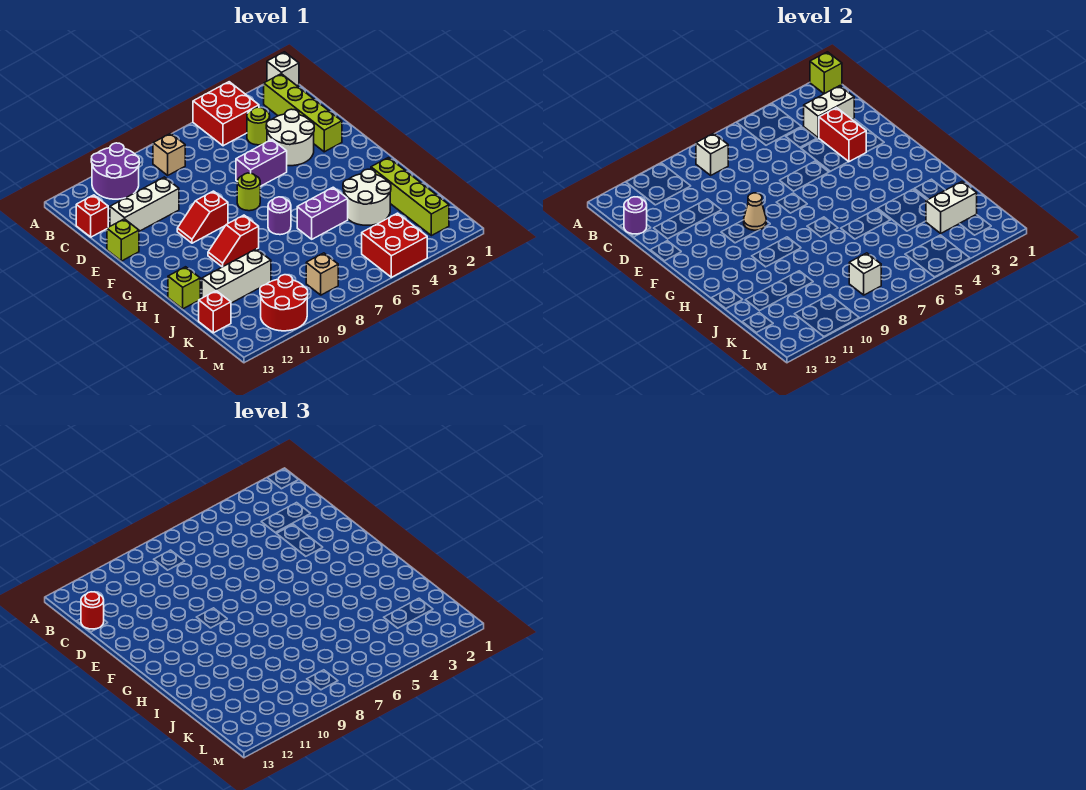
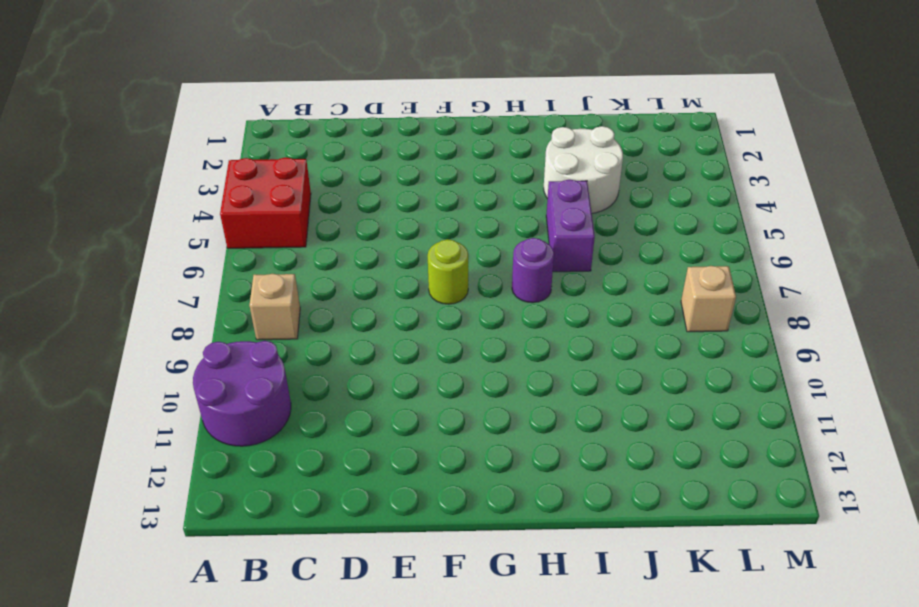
none -> white brick A1 level 1
none -> lime brick B2:E2 level 1
none -> lime round brick C4 level 1
none -> red brick C13 level 1

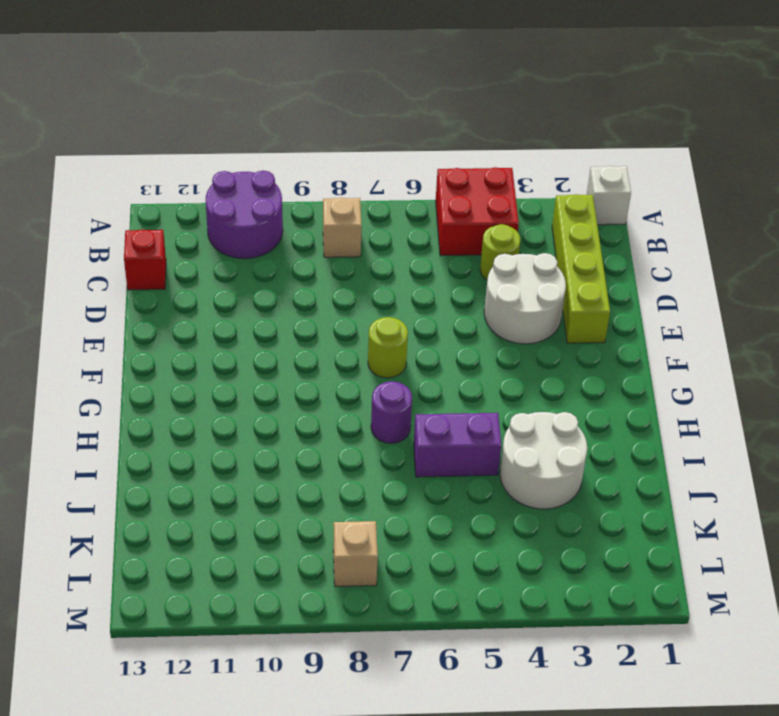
none -> white brick D10:D12 level 1
none -> purple brick E5:E6 level 1
none -> lime brick E13 level 1
none -> red slope F9:F10 level 1 top 9

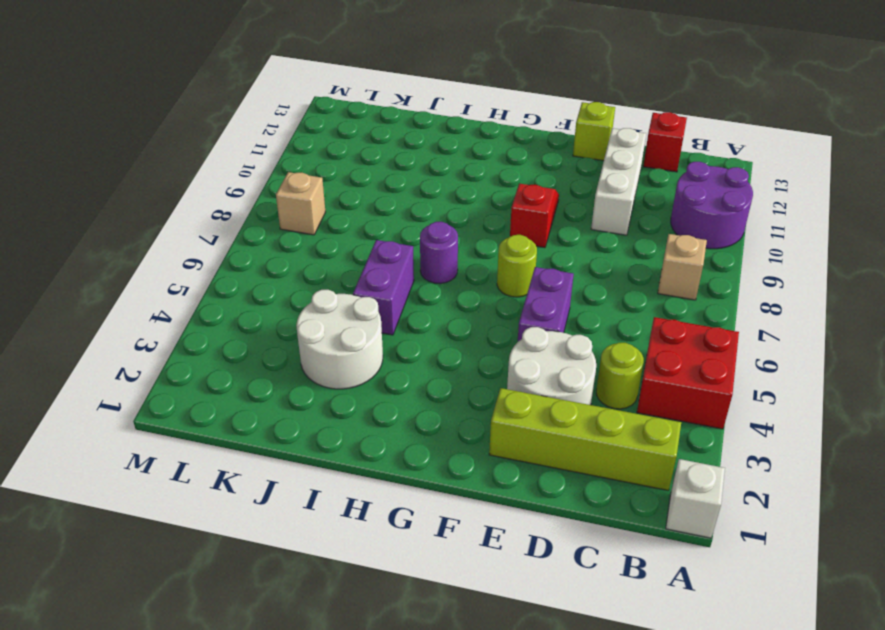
none -> red slope H9:H10 level 1 top 9
none -> lime brick I2:L2 level 1
none -> lime brick I13 level 1
none -> white brick J10:J12 level 1

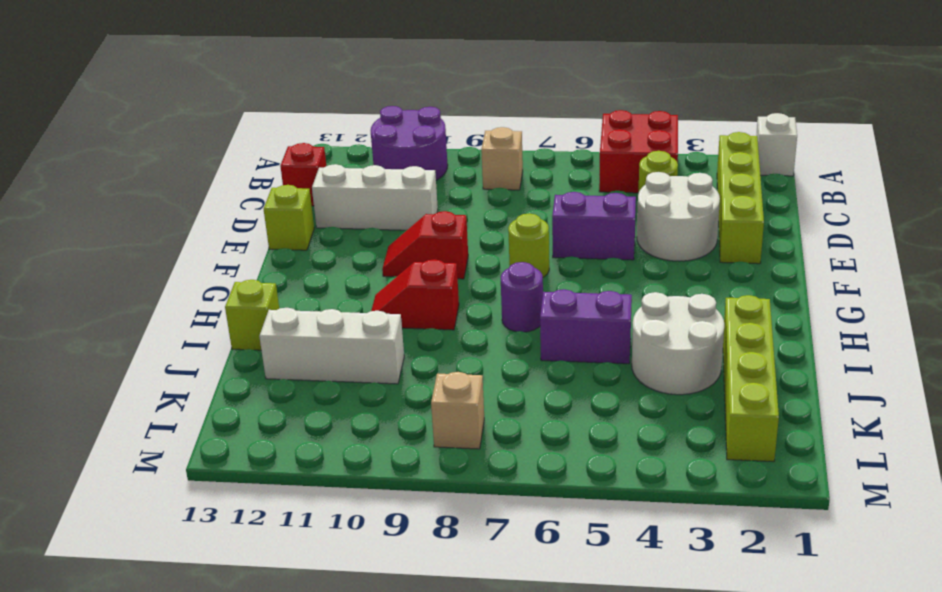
none -> red brick K13 level 1
none -> red brick L4:M5 level 1
none -> red round brick L10:M11 level 1
none -> lime brick A1 level 2

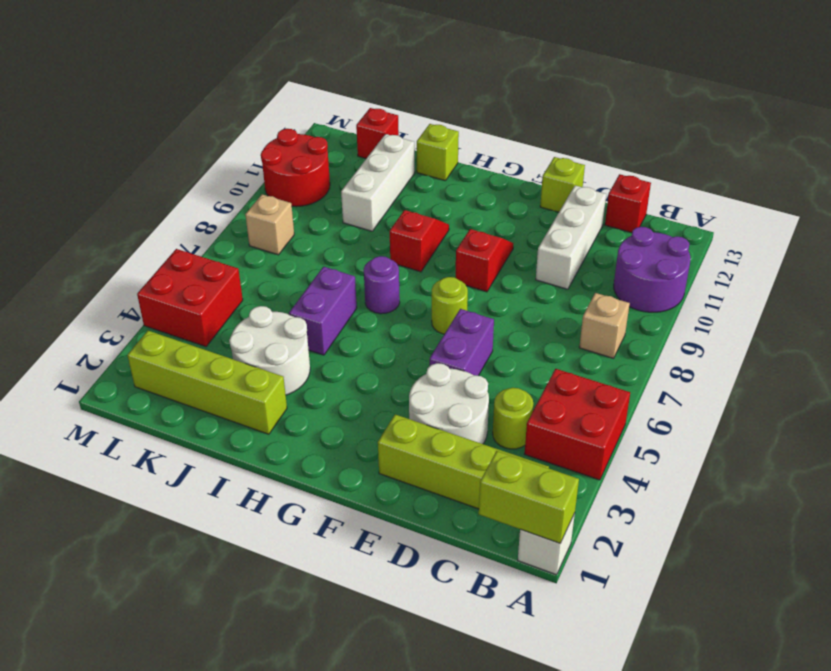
lime brick A1:B1 level 2 -> lime brick A1 level 2
none -> white brick B8 level 2
none -> white brick C2:C3 level 2
none -> purple round brick C13 level 2
none -> red brick D3:E3 level 2

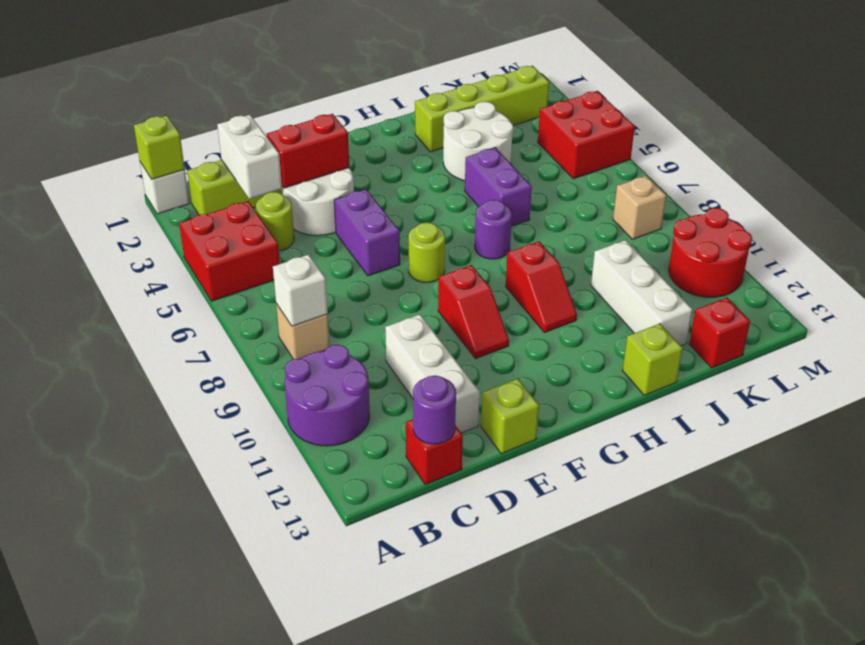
none -> tan cone F9 level 2
none -> white brick K2:K3 level 2
none -> white brick L8 level 2
none -> red round brick C13 level 3

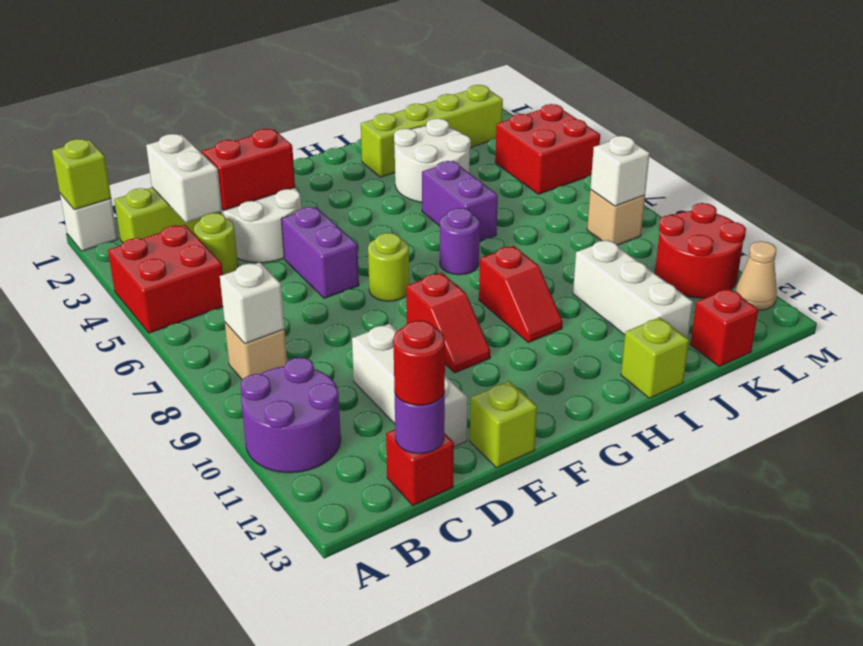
tan cone M12 level 1 -> tan cone F9 level 2
none -> white brick K2:K3 level 2

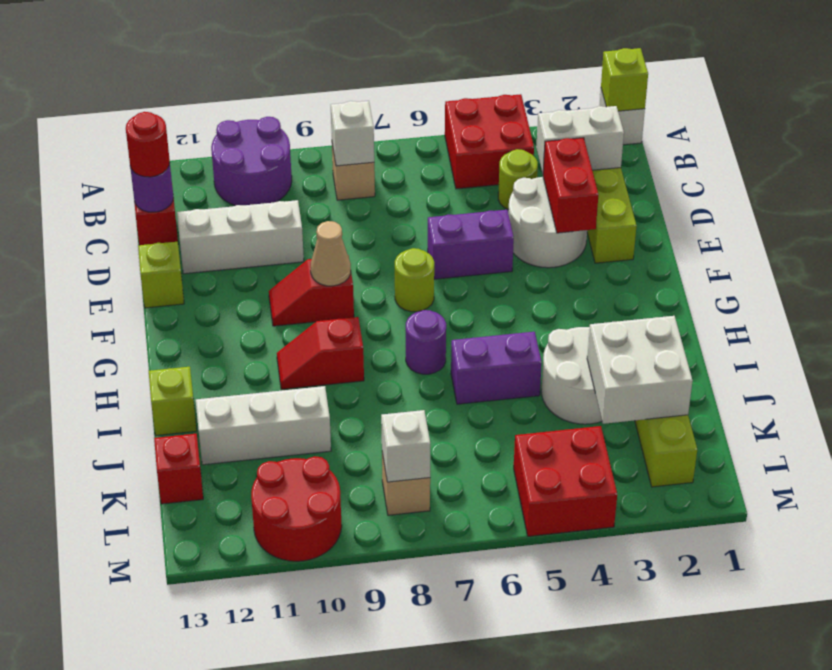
white brick J2:K3 level 2 -> white brick K2:K3 level 2

